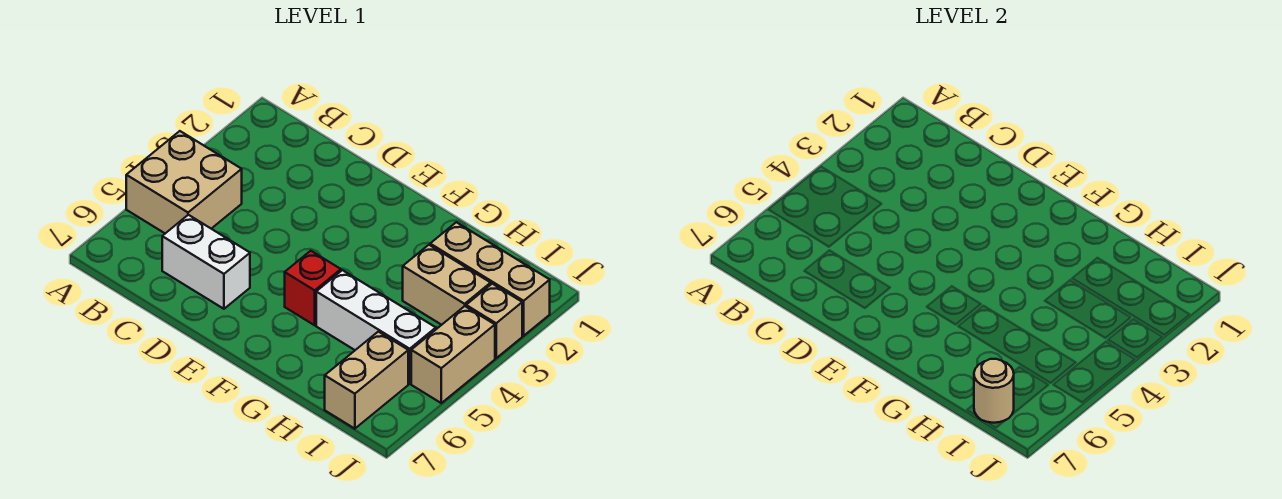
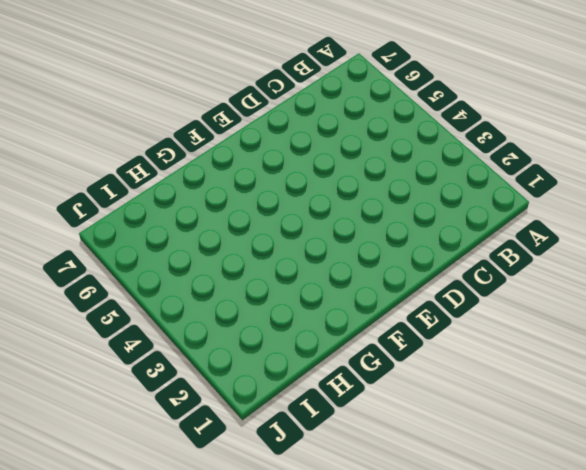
none -> tan brick A4:B5 level 1
none -> white brick C6:D6 level 1

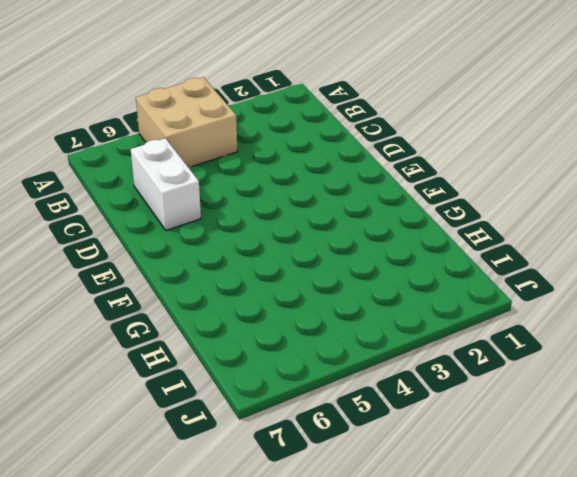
none -> red brick F5 level 1
none -> white brick G5:I5 level 1

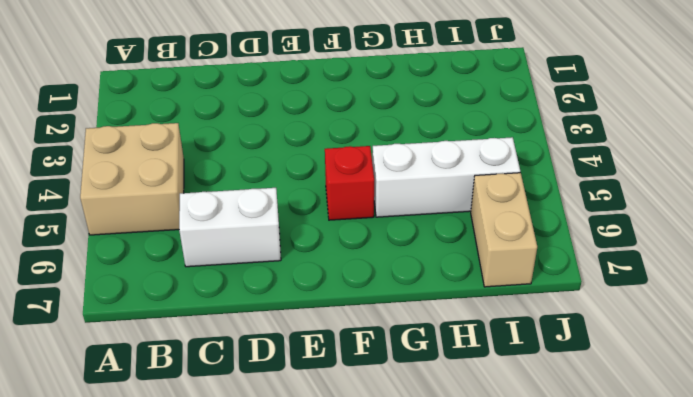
none -> tan brick H2:J2 level 1
none -> tan brick H3:I3 level 1

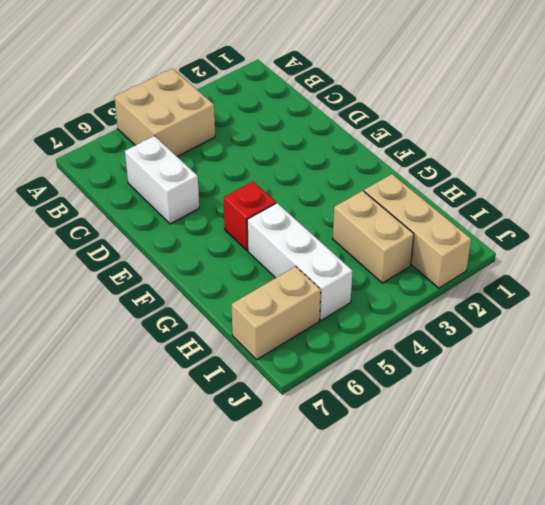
none -> tan brick J3 level 1
none -> tan brick J4:J5 level 1

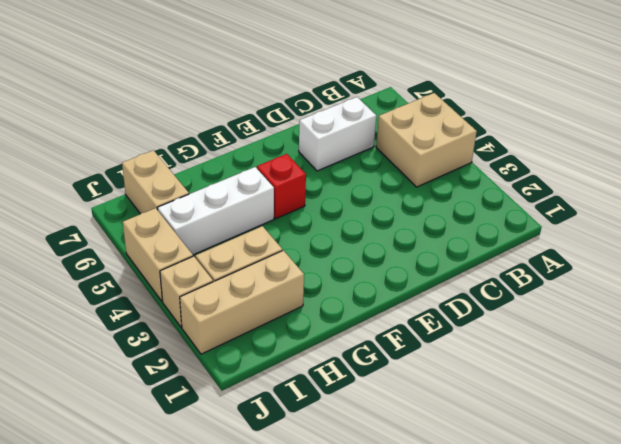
none -> tan round brick I7 level 2

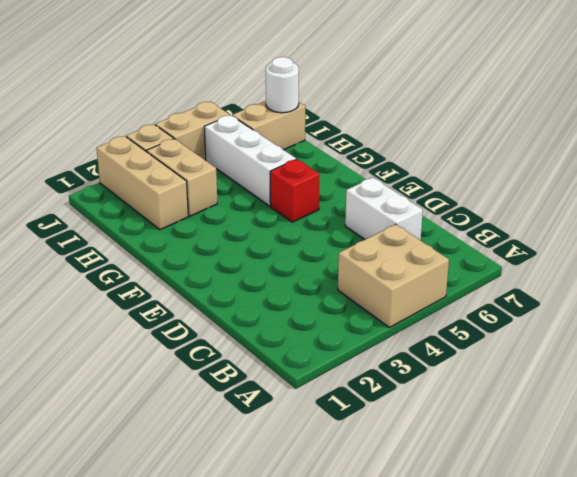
white round brick I7 level 2 -> tan round brick I7 level 2

